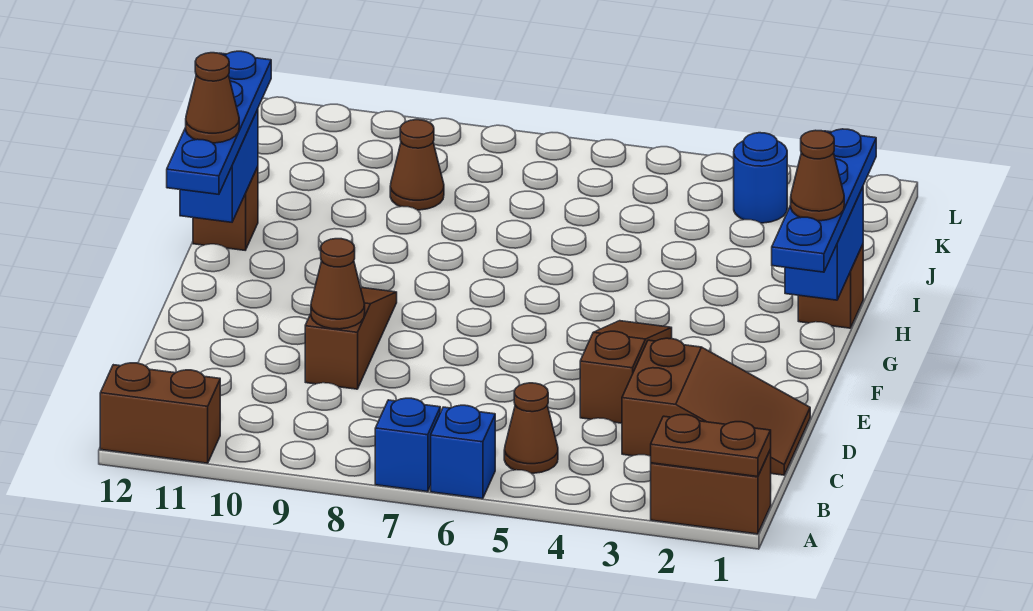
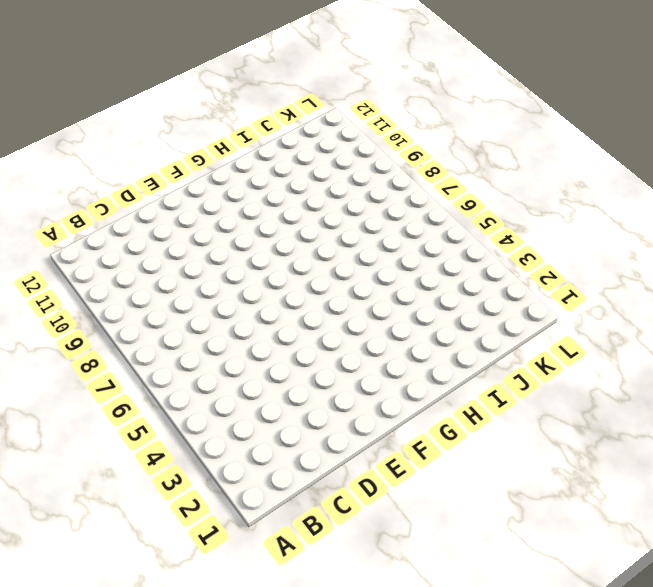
none -> brown brick A1:A2 level 1
none -> blue brick A6 level 1
none -> blue brick A7 level 1

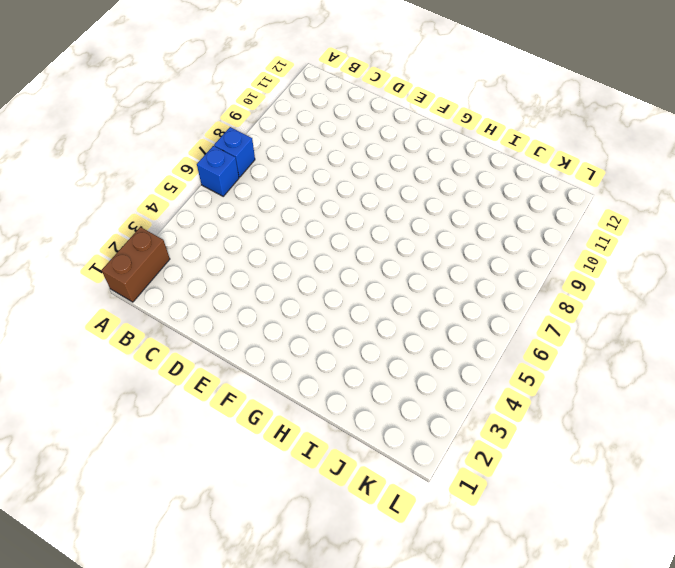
none -> brown brick A11:A12 level 1
none -> brown cone B5 level 1
none -> brown slope C1:D3 level 1 top 3

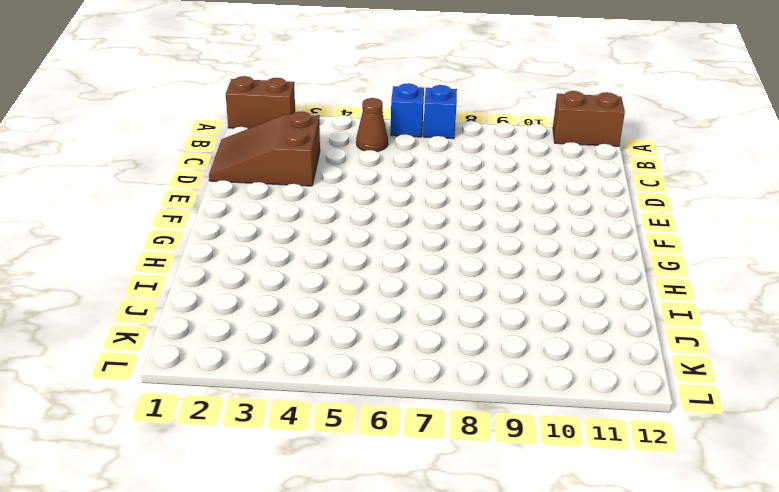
none -> brown slope D4:F4 level 1 top D
none -> brown slope D9:F9 level 1 top D
none -> brown brick H1 level 1

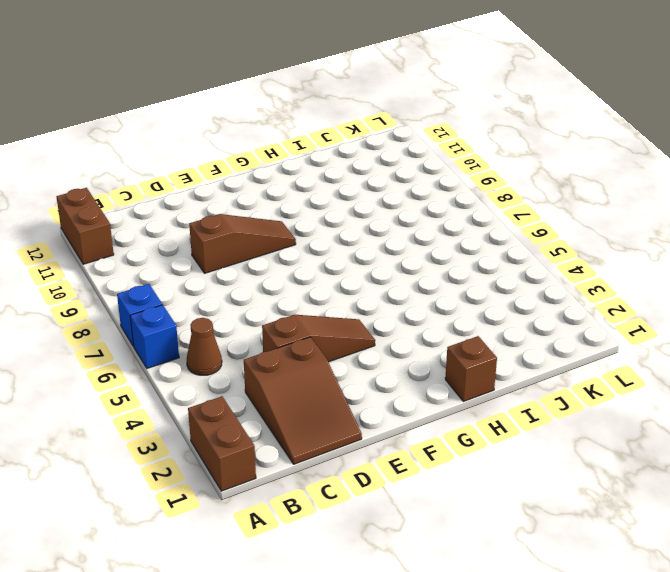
none -> brown brick H12 level 1
none -> brown cone J9 level 1
none -> blue round brick K3 level 1

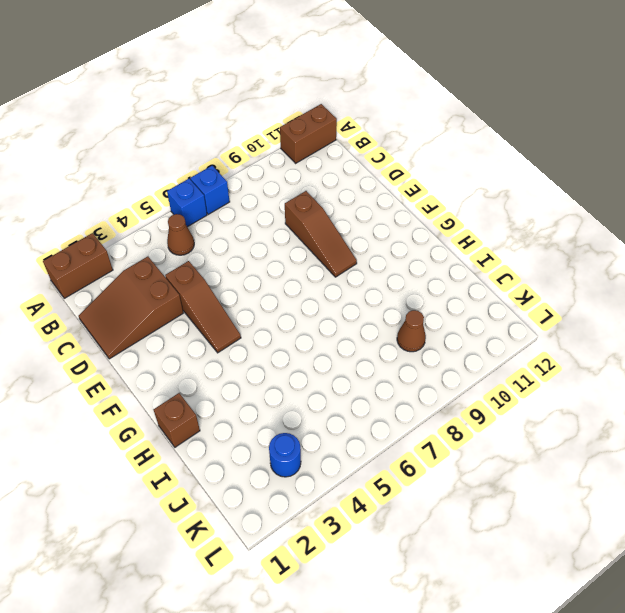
none -> brown brick H12 level 1
none -> brown plate A1:A2 level 2
none -> brown cone D9 level 2

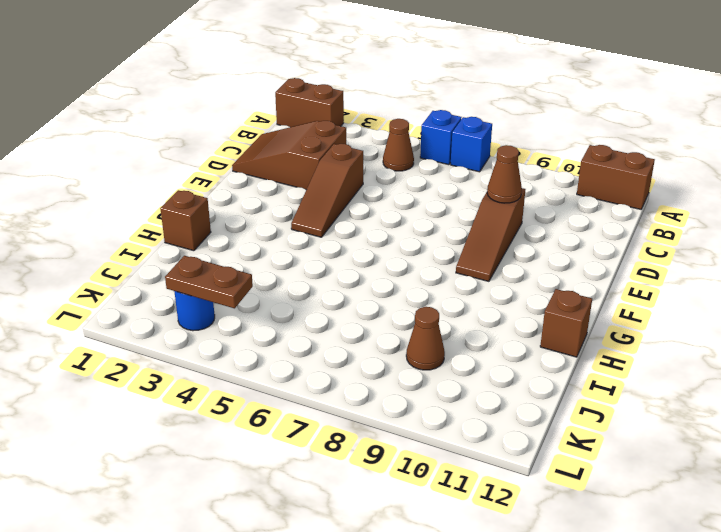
brown plate K3:K4 level 2 -> brown plate A1:A2 level 2
none -> blue brick G1:H1 level 2
none -> blue brick G12:H12 level 2
none -> blue plate F1:I1 level 3

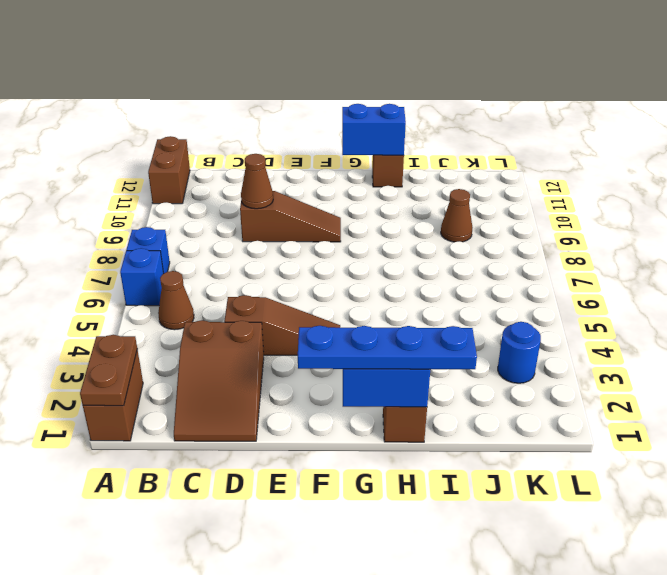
none -> blue plate F12:I12 level 3
none -> brown cone G1 level 4
none -> brown cone G12 level 4

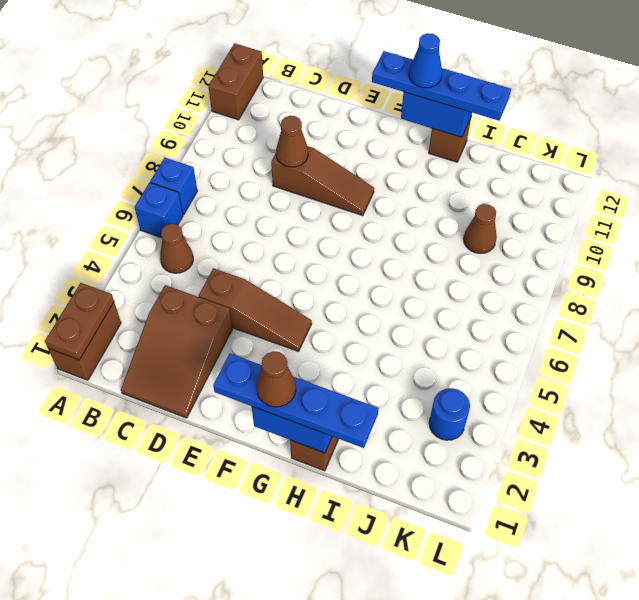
blue cone G12 level 4 -> brown cone G12 level 4

